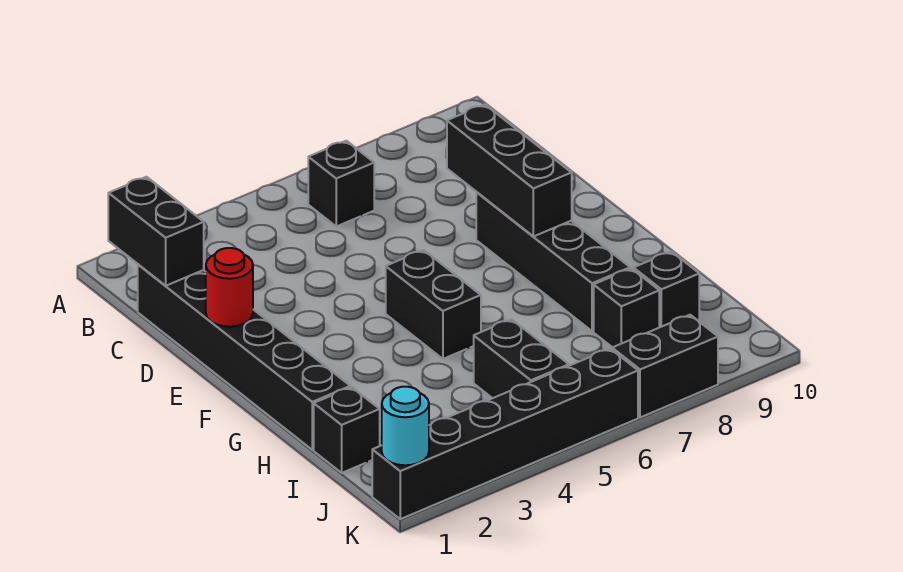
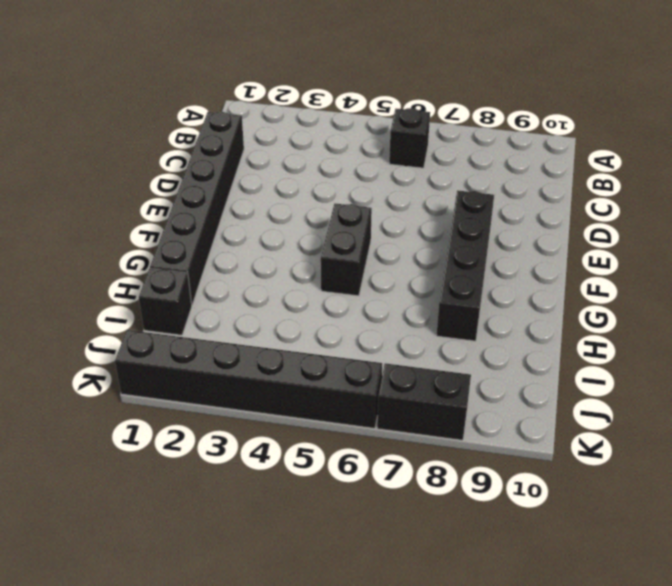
none -> black brick I5:J5 level 1
none -> black brick I8 level 1
none -> black brick I9 level 1

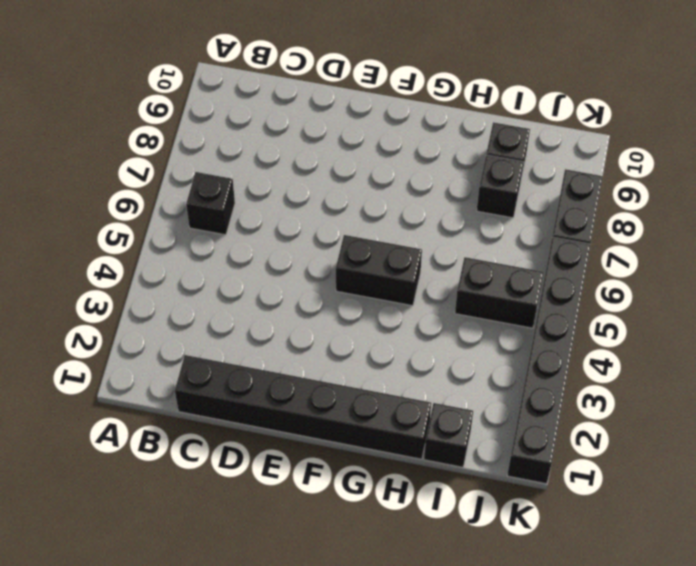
none -> black brick E8:H8 level 1
none -> black brick B1:C1 level 2
none -> black brick D8:F8 level 2

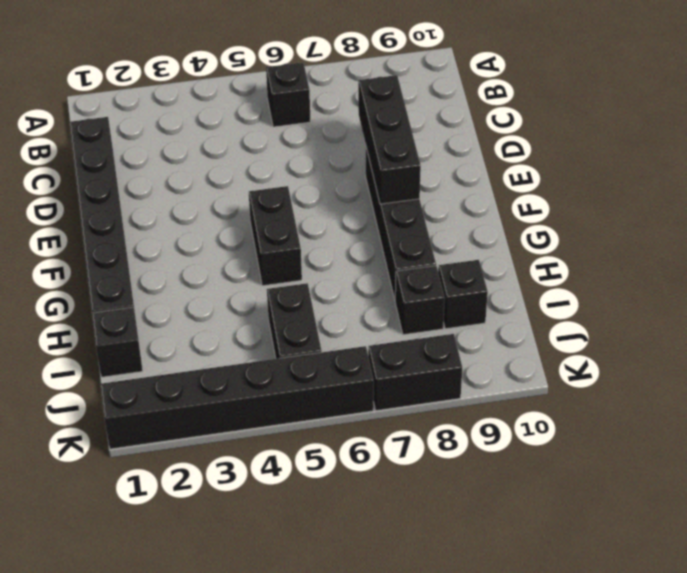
none -> black brick B1:C1 level 2
none -> red round brick E1 level 2
none -> cyan round brick K1 level 2

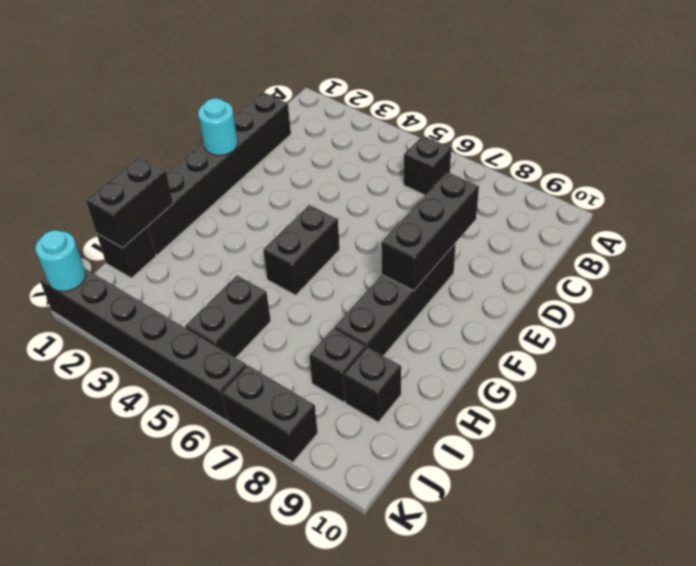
cyan round brick E1 level 2 -> red round brick E1 level 2
black brick H1:I1 level 2 -> black brick B1:C1 level 2

